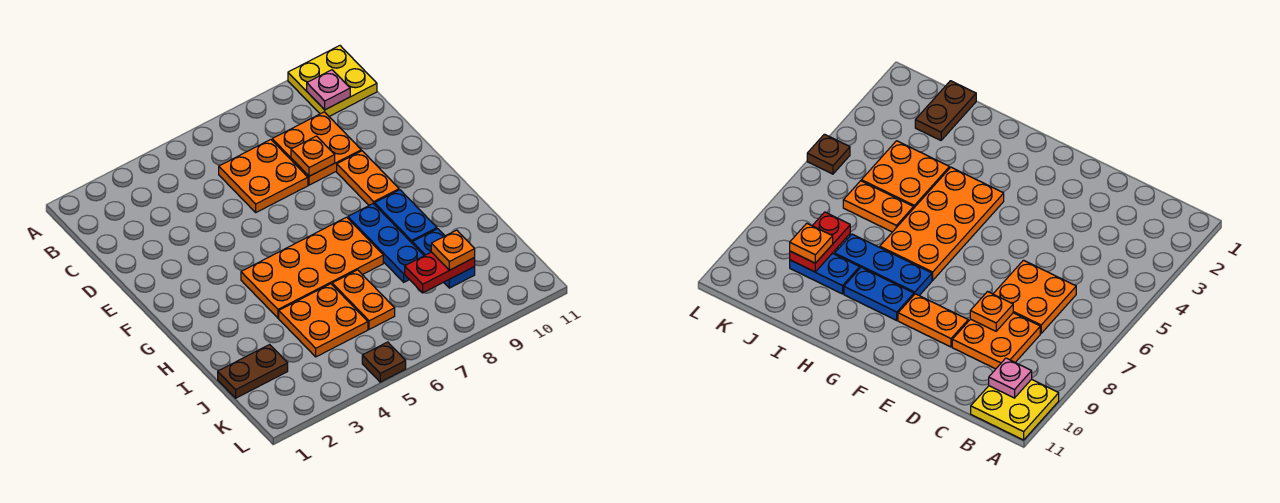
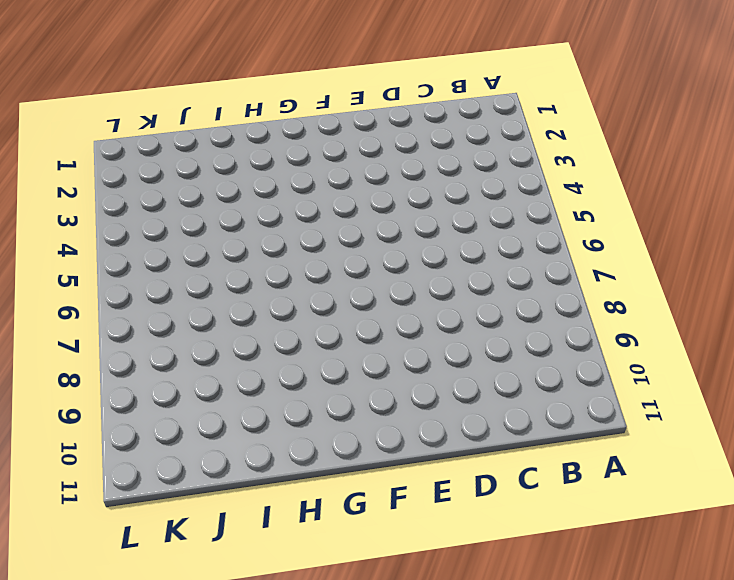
none -> yellow plate A10:B11 level 1
none -> orange plate C6:D7 level 1
none -> orange plate C8:D9 level 1

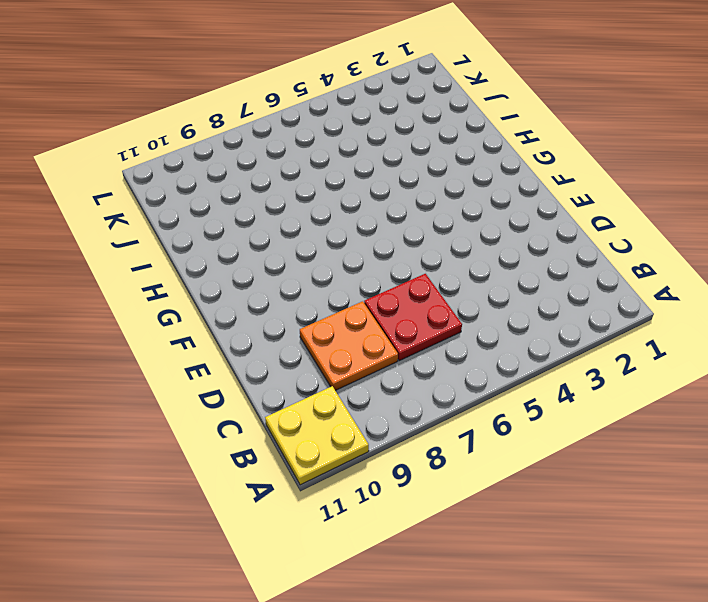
red plate C6:D7 level 1 -> orange plate C6:D7 level 1
none -> orange plate E9:F9 level 1
none -> orange plate G4:H7 level 1
none -> blue plate G8:I8 level 1

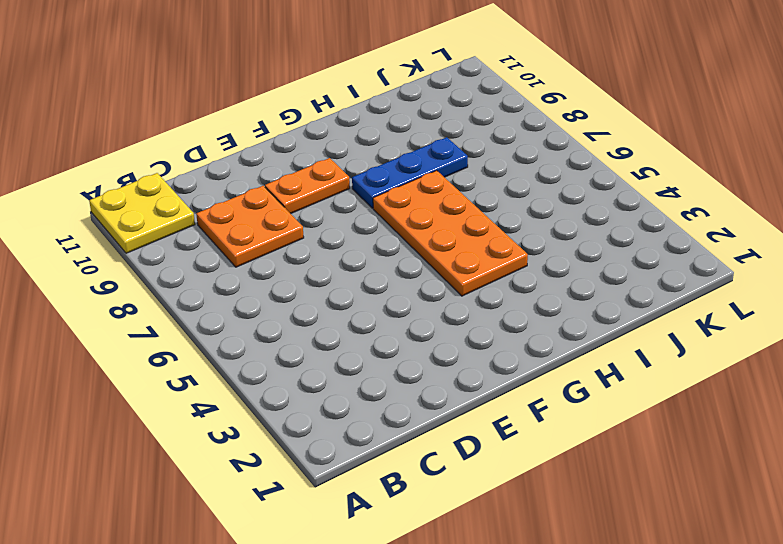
none -> orange plate C6:D7 level 1
none -> blue plate G9:H9 level 1
none -> orange plate I4:J5 level 1

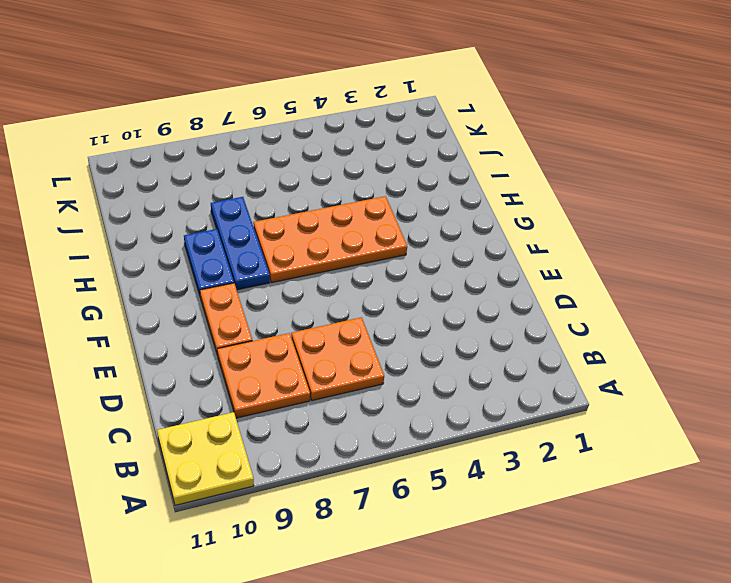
none -> orange plate I4:J5 level 1
none -> orange plate I6:J6 level 1
none -> blue plate I9:J9 level 1

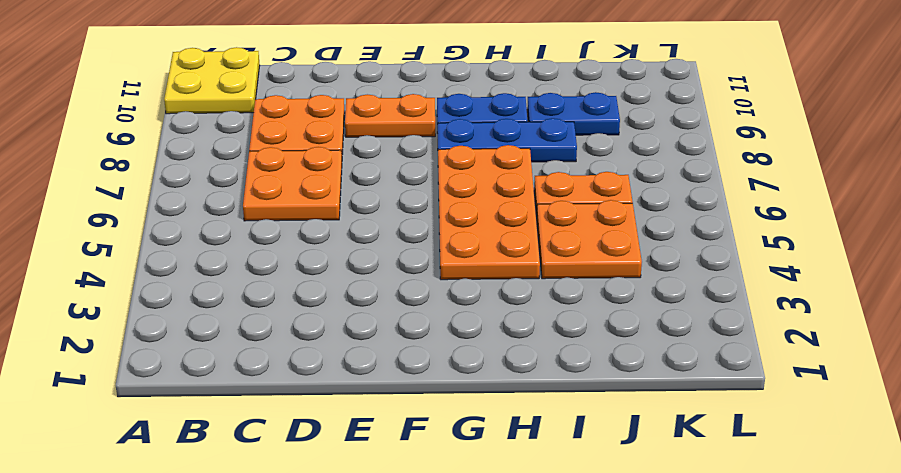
none -> brown plate J1:J2 level 1
none -> brown plate L5 level 1
none -> pink plate B10 level 2

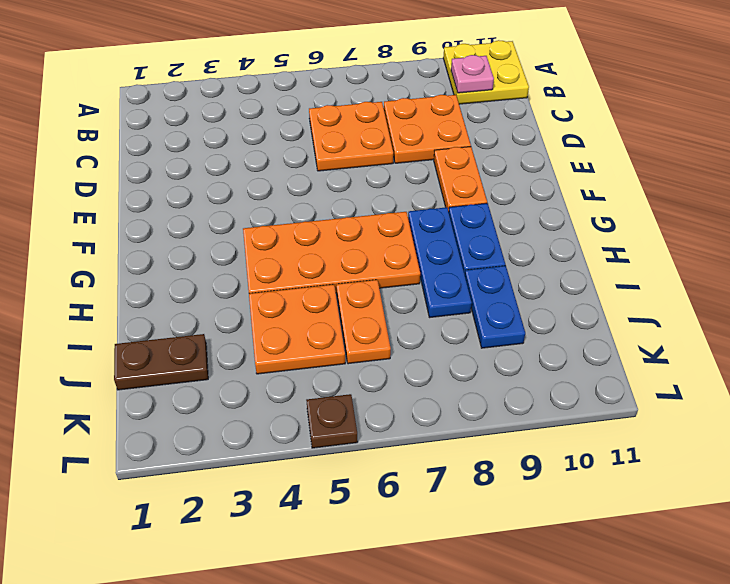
none -> orange plate D8 level 2
none -> red plate J8:J9 level 2
none -> orange plate J9 level 3

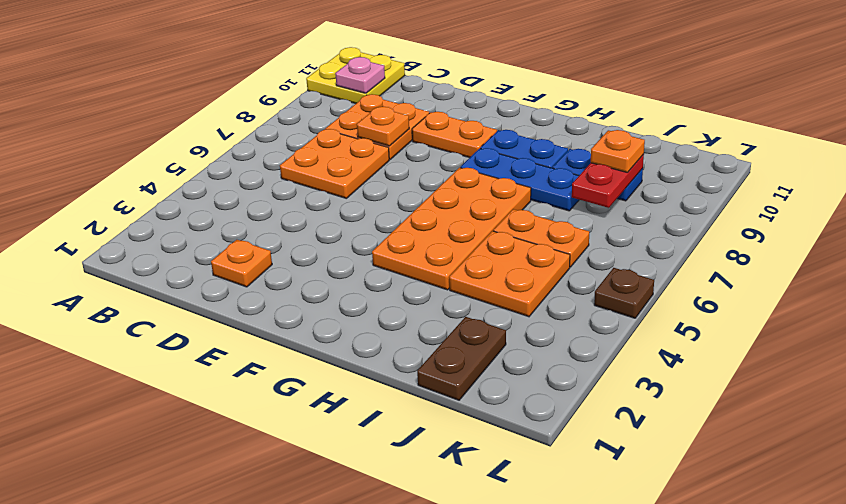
orange plate D2 level 1 -> none

